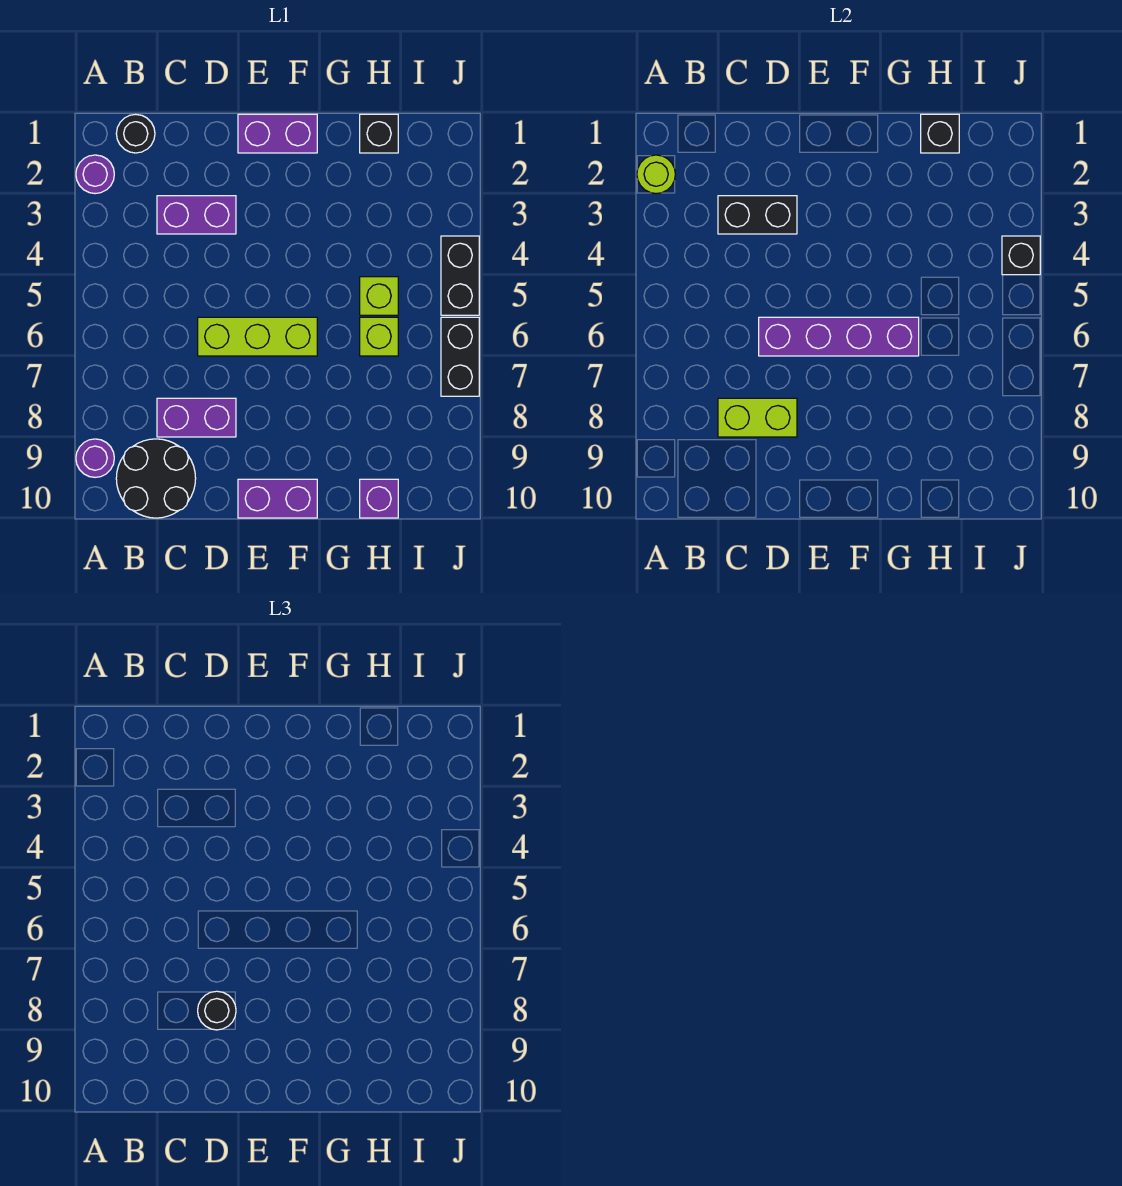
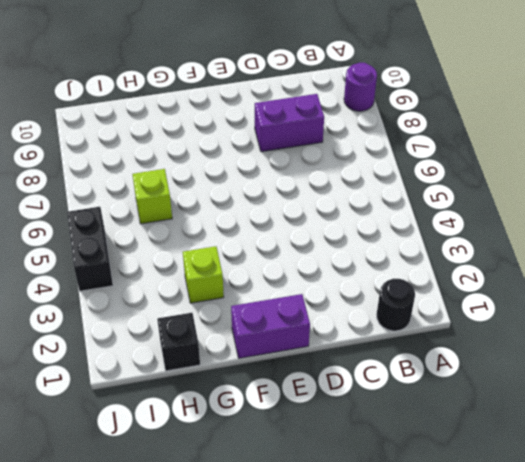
lime brick G3 level 1 -> lime brick H5 level 1
none -> purple round brick A2 level 1
none -> black round brick B9:C10 level 1
none -> purple brick C3:D3 level 1

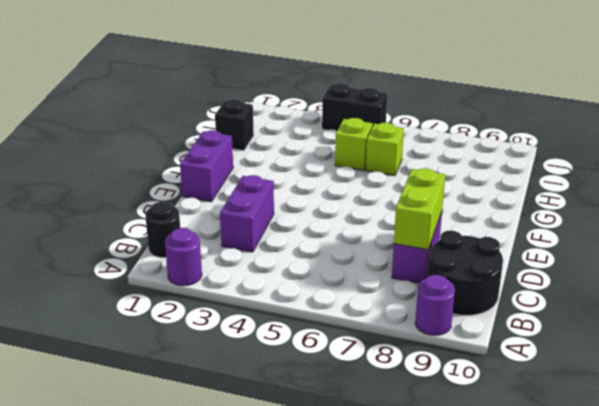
none -> lime brick D6:F6 level 1
none -> purple brick E10:F10 level 1
none -> purple brick H10 level 1

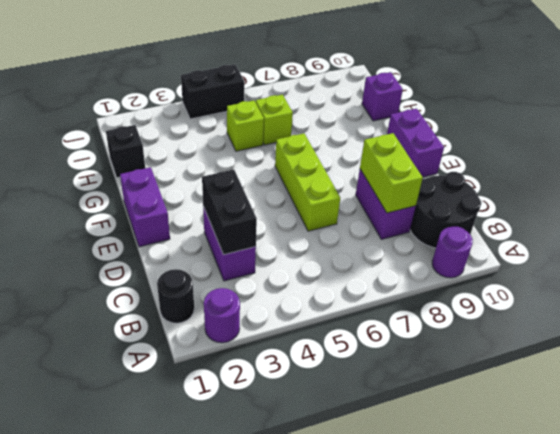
none -> black brick J6:J7 level 1
none -> lime round brick A2 level 2
none -> purple brick D6:G6 level 2

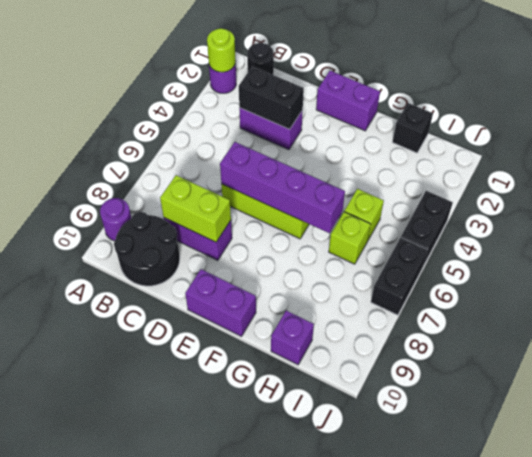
none -> black brick H1 level 2
none -> black brick J4 level 2
none -> black round brick D8 level 3

